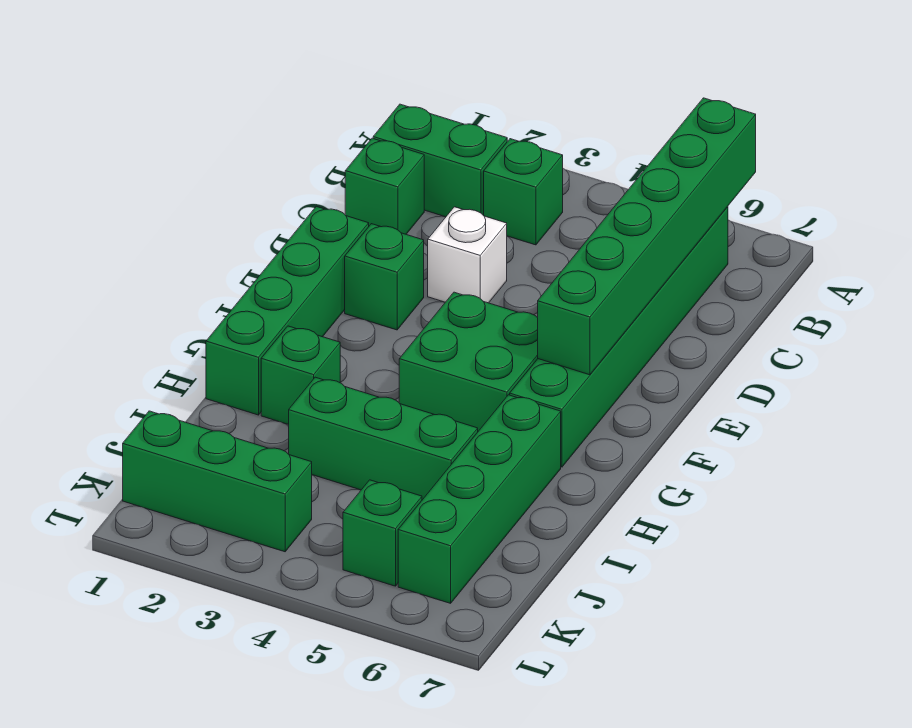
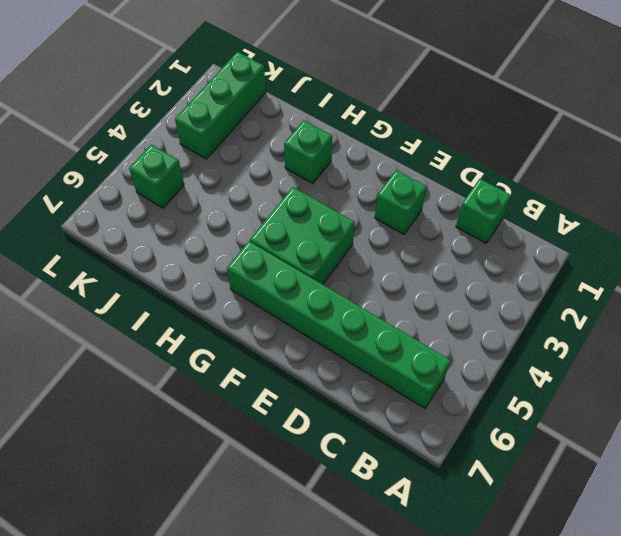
none -> green brick B1:B2 level 1
none -> green brick B3 level 1
none -> white brick D3 level 1

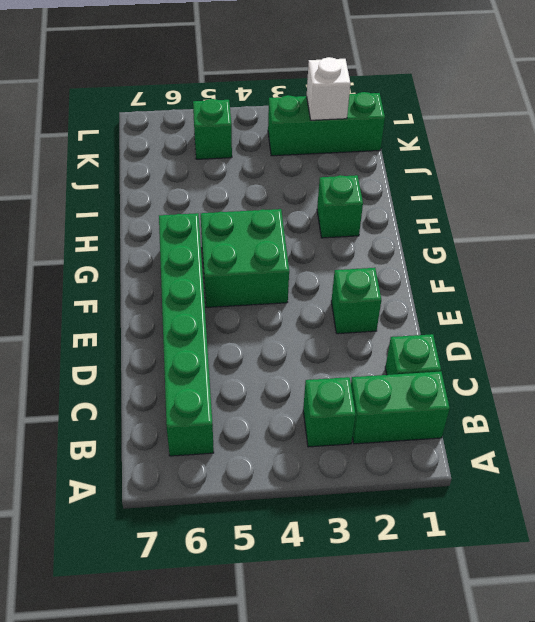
white brick K2 level 2 -> white brick D3 level 1
none -> green brick E1:H1 level 1
none -> green brick H6:K6 level 1
none -> green brick I3:I5 level 1

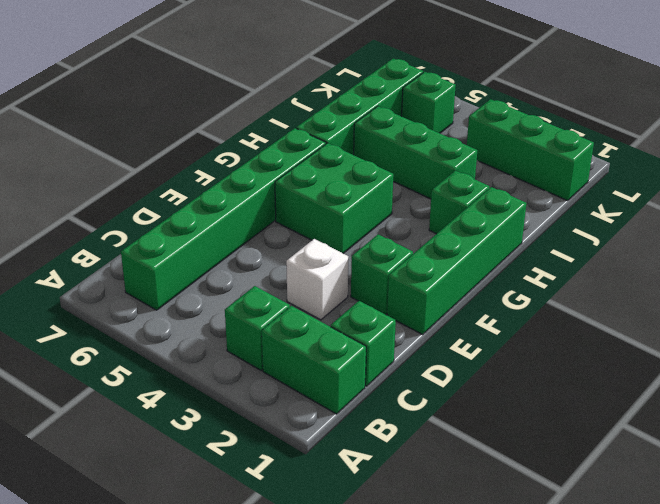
none -> green brick A6:F6 level 2

